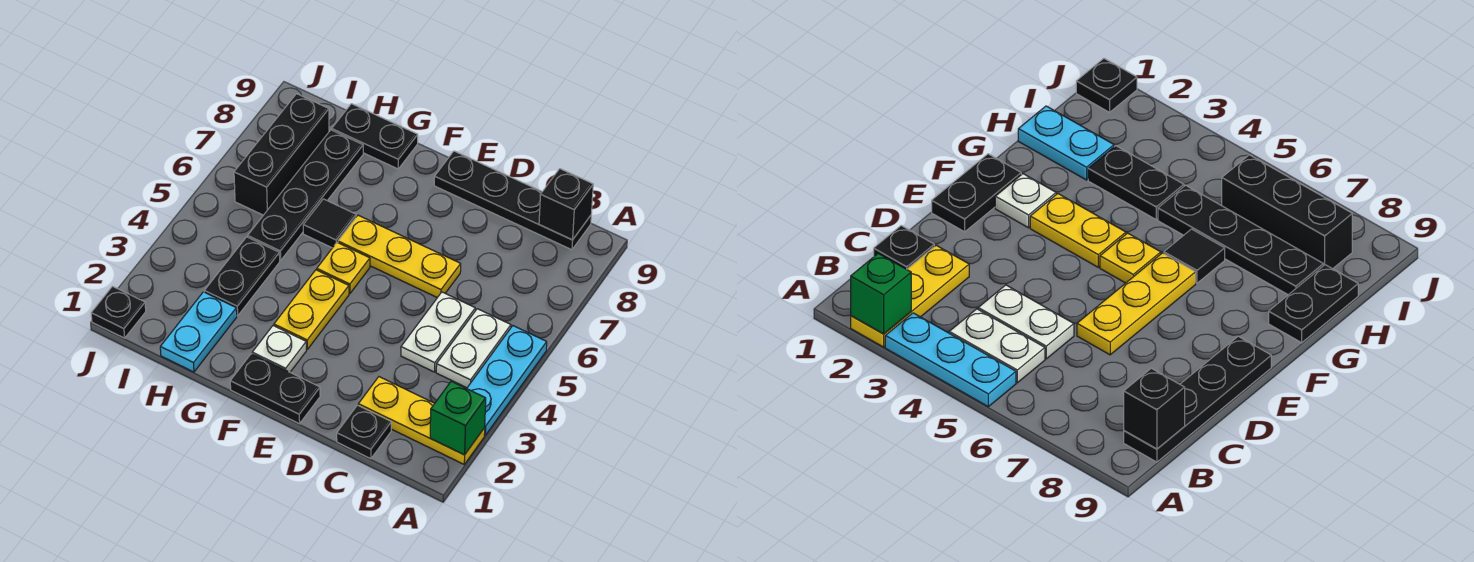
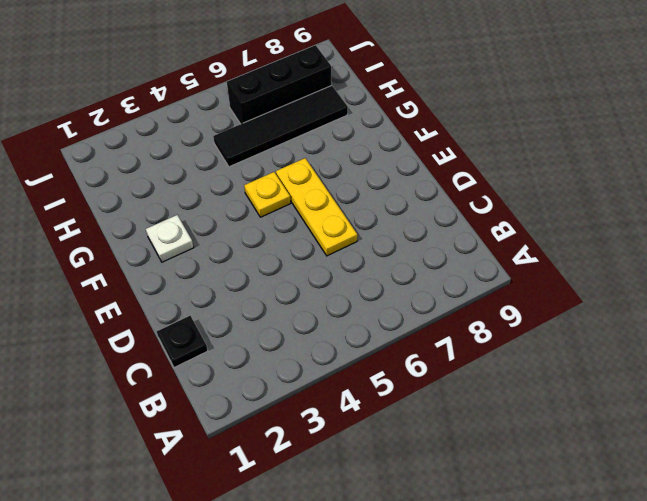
black tile H5:H8 level 1 -> black plate H5:H8 level 1
none -> yellow plate A2:C2 level 1
none -> cyan plate A3:A5 level 1
none -> white plate B4:B5 level 1

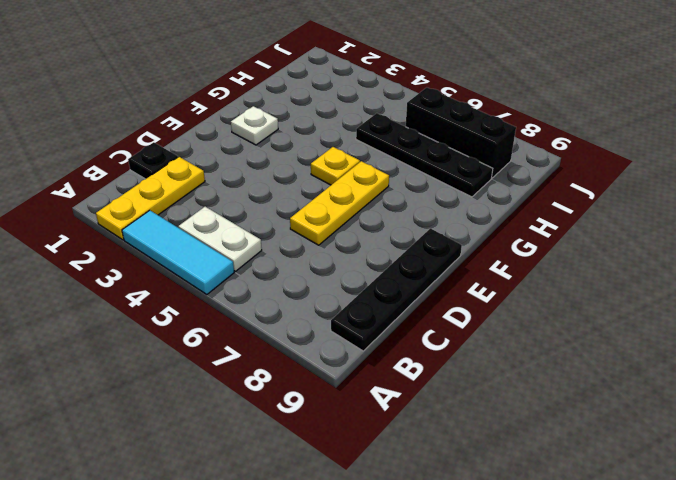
cyan tile A3:A5 level 1 -> cyan plate A3:A5 level 1
none -> white plate C4:C5 level 1
none -> black plate E1:F1 level 1
none -> yellow plate F3:F4 level 1

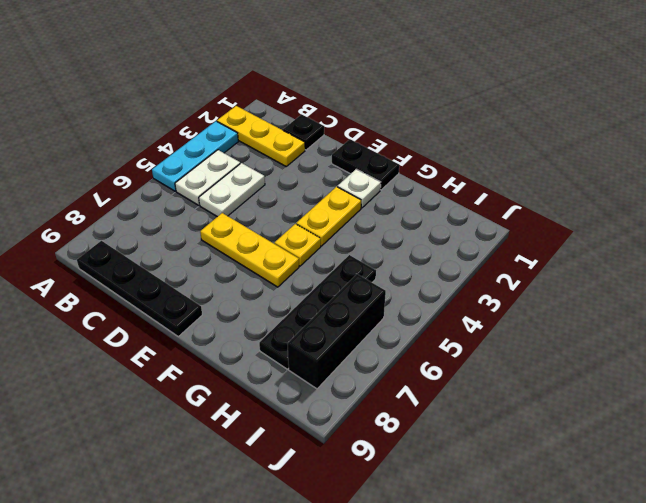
none -> black tile G6 level 1
none -> black plate G9:H9 level 1
none -> cyan plate H1:H2 level 1

